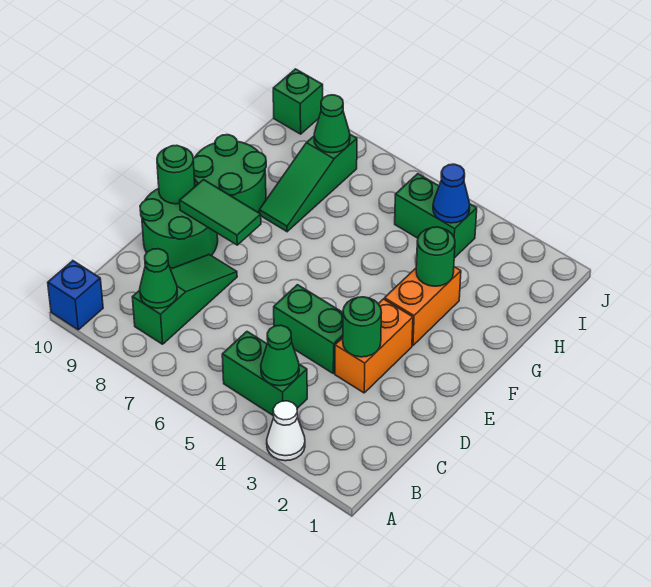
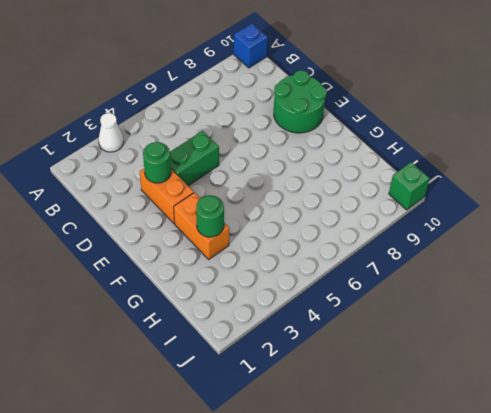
none -> green brick B4:B5 level 1
none -> green slope B8:D8 level 1 top B
none -> green round brick F9:G10 level 1

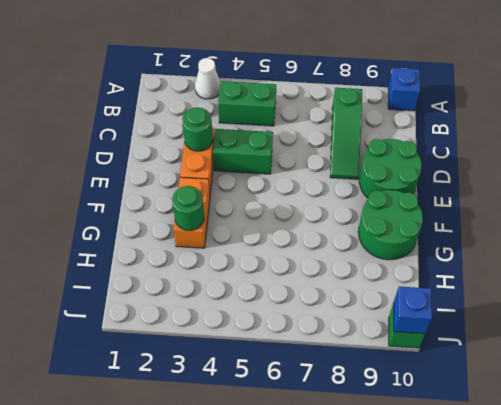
blue brick J10 level 2 -> none
none -> green slope G8:I8 level 1 top I
none -> green brick I4:I5 level 1
none -> green cone B4 level 2

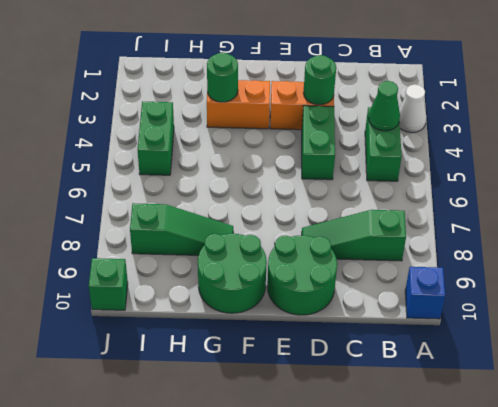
none -> green cone B8 level 2
none -> green tile E8:E9 level 2
none -> green round brick E10 level 2

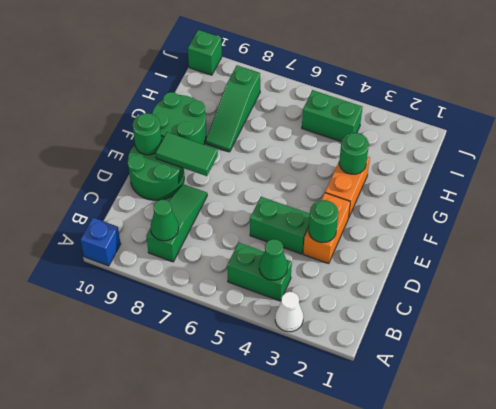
none -> blue cone I4 level 2
none -> green cone I8 level 2

